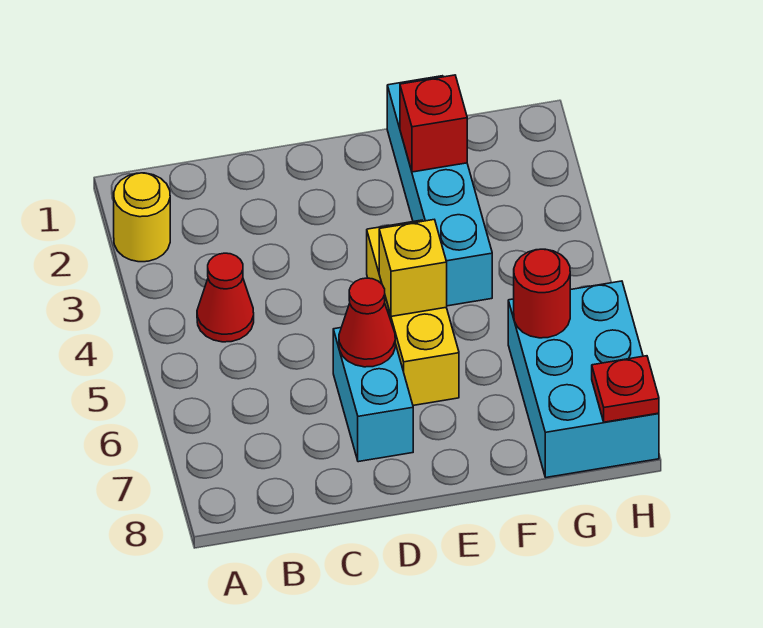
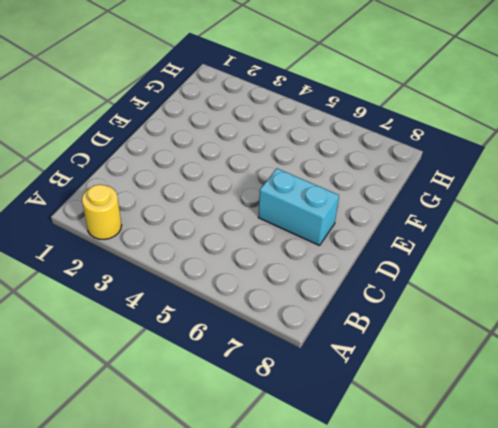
none -> red cone B4 level 1
none -> yellow brick E4:E6 level 1

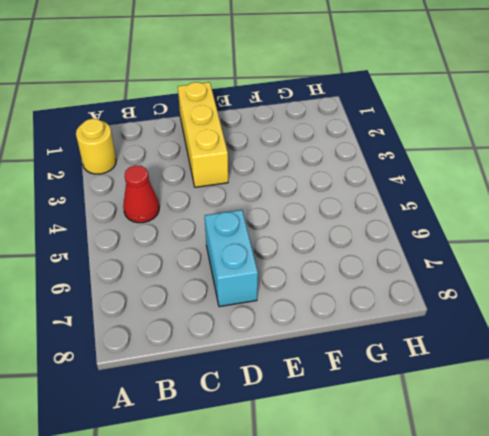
yellow brick D1:D3 level 1 -> yellow brick E4:E6 level 1
none -> cyan brick F1:F4 level 1
none -> cyan brick G6:H8 level 1

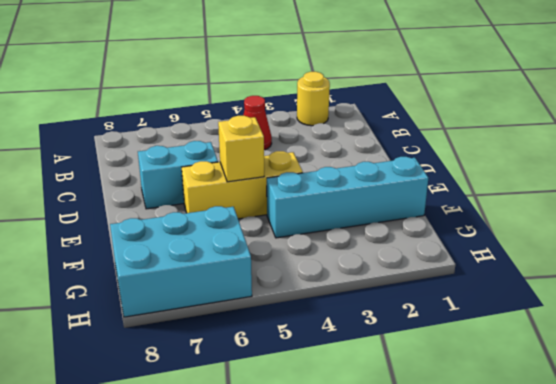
none -> red cone D6 level 2
none -> red brick F2 level 2

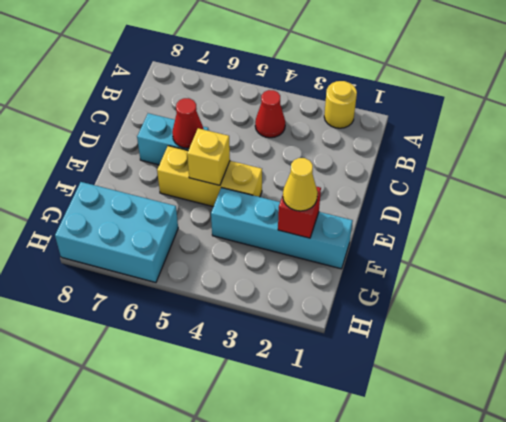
yellow cone F2 level 3 -> none
none -> red round brick G6 level 2
none -> red plate H8 level 2

